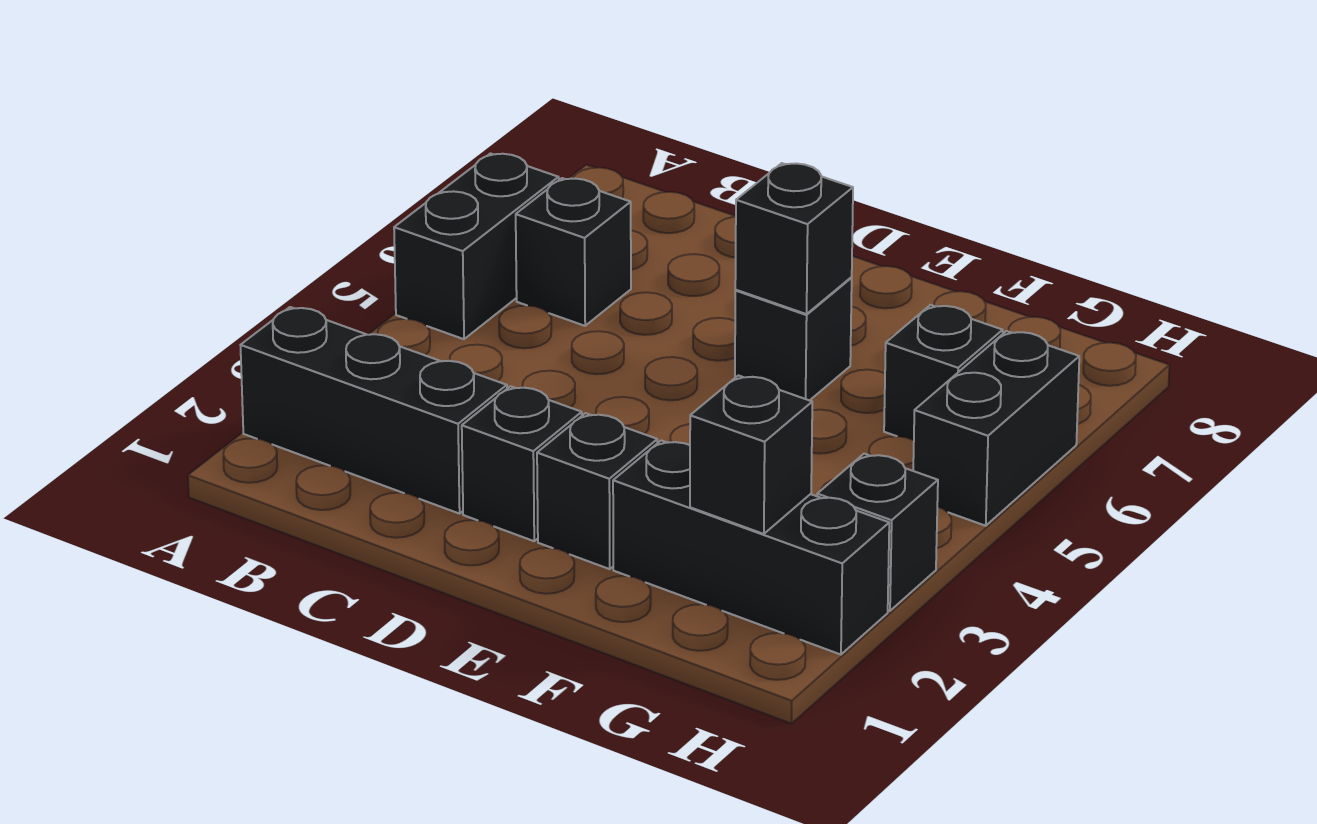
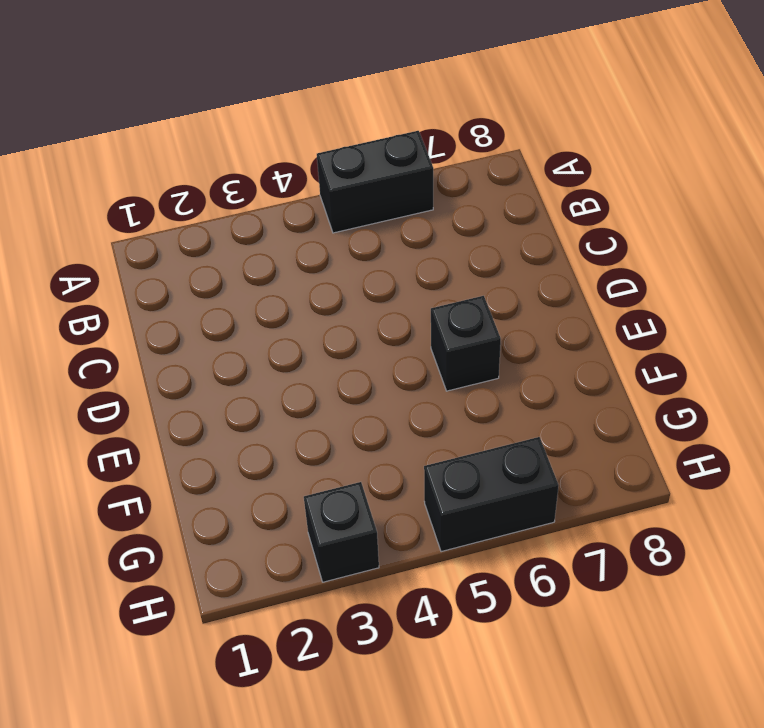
none -> black brick A2:C2 level 1
none -> black brick B6 level 1
none -> black brick D2 level 1

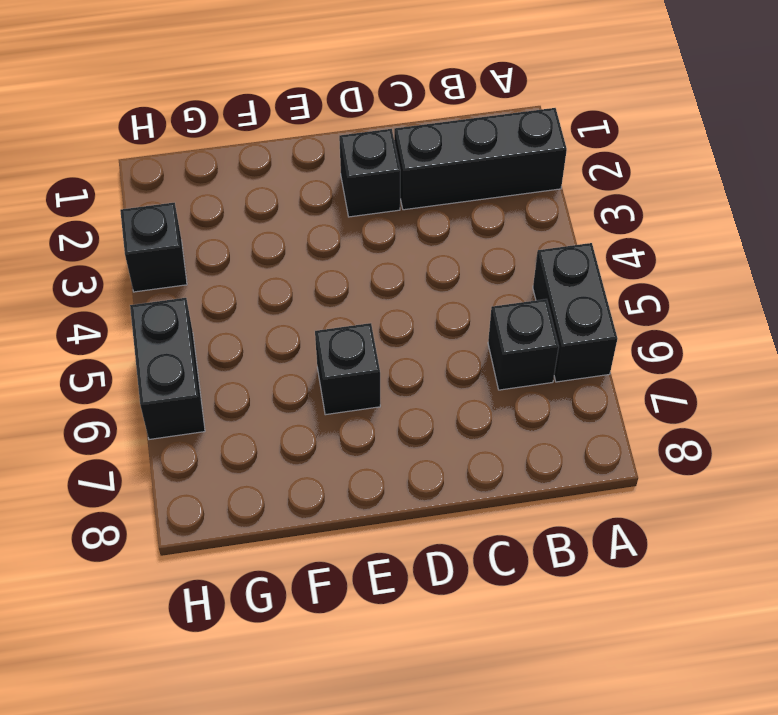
none -> black brick E2 level 1
none -> black brick F2:H2 level 1
none -> black brick G6 level 1

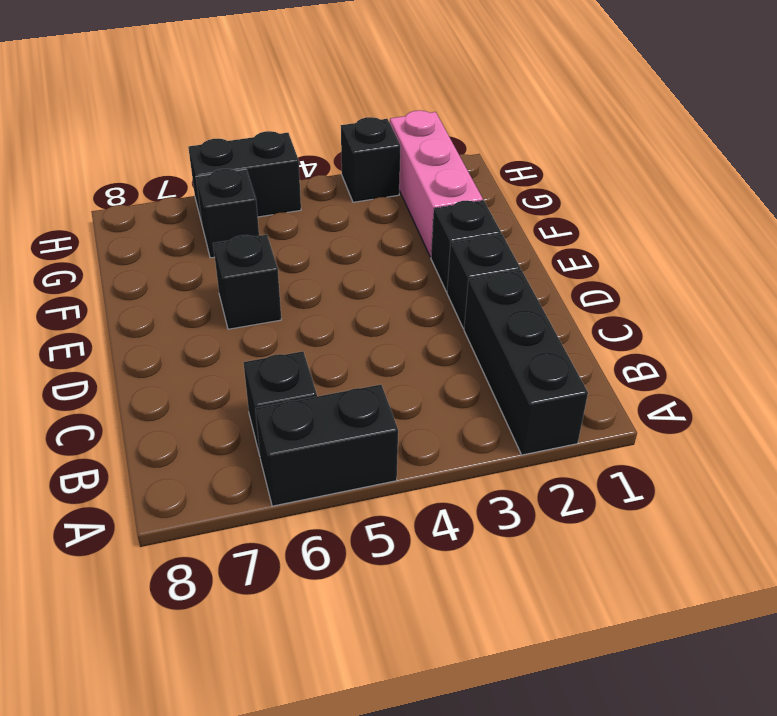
pink brick F2:H2 level 1 -> black brick F2:H2 level 1
none -> black brick E6 level 2
none -> black brick G2 level 2

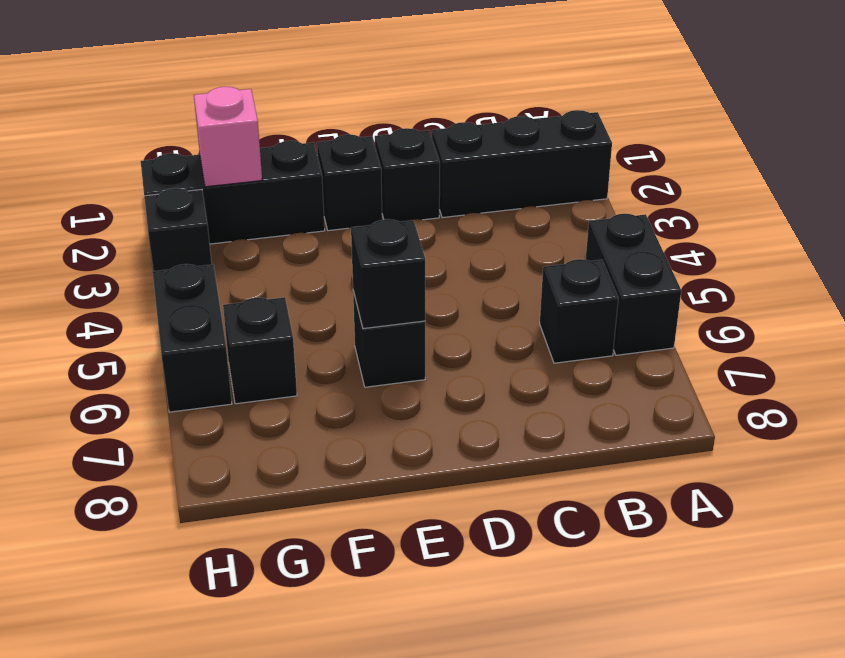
pink brick G2 level 2 -> black brick G2 level 2

